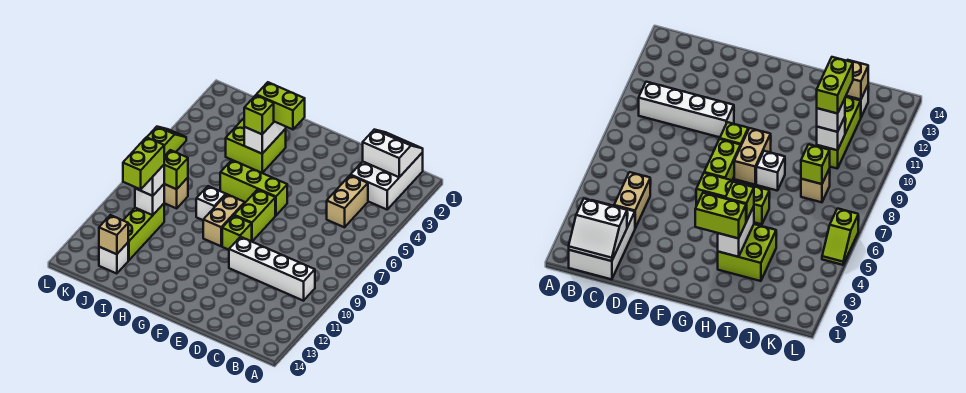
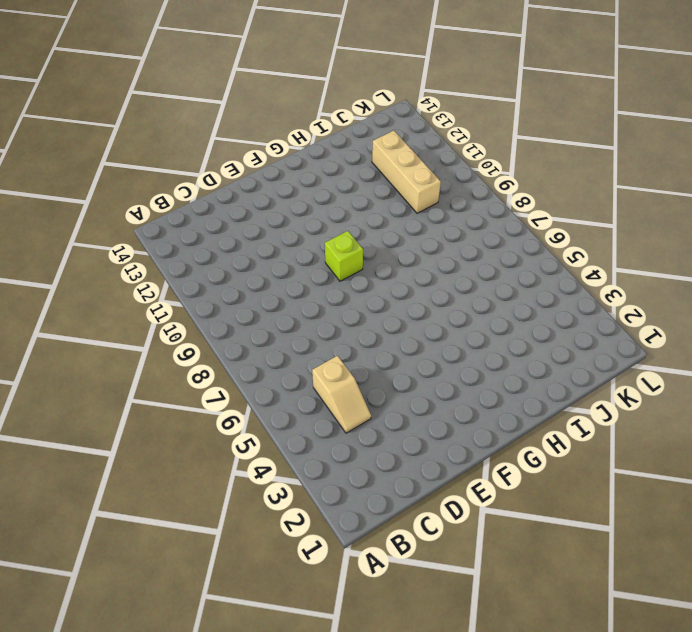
tan slope C4:C5 level 1 top 5 -> tan brick C4:C5 level 1
tan brick J10:J12 level 1 -> lime brick J10:J12 level 1
none -> white brick B1:C3 level 1
none -> white brick B10:E10 level 1
none -> lime brick F6:H6 level 1

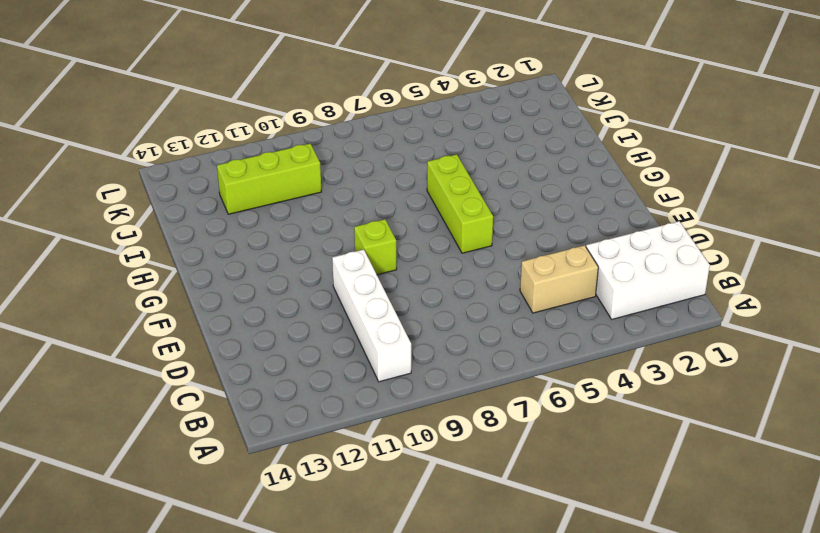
none -> lime brick F7:F8 level 1
none -> tan brick G8:G9 level 1
none -> lime brick H3:I4 level 1

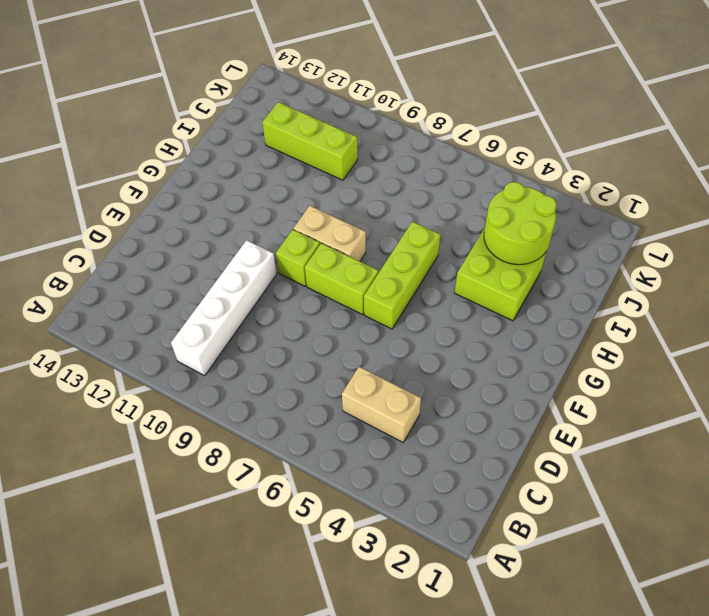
lime round brick I3:J4 level 2 -> none
none -> white brick B1:C3 level 1
none -> white brick H8 level 1
none -> tan brick J8 level 1

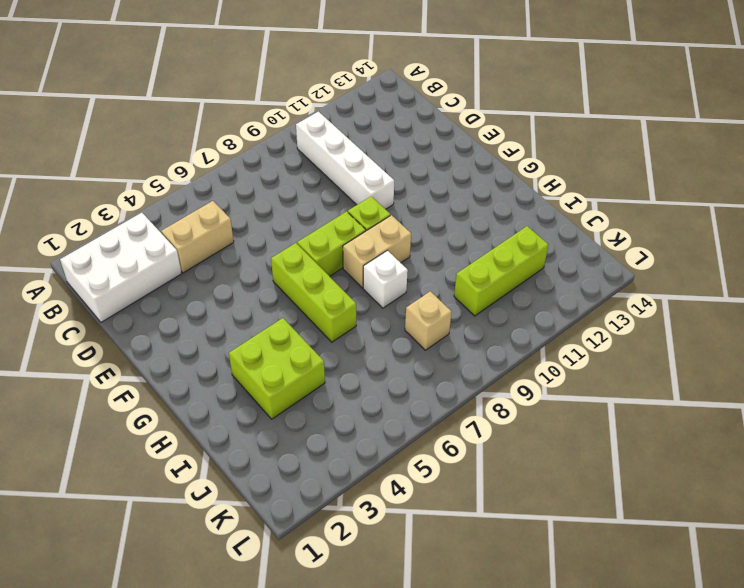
none -> white brick J13 level 1
none -> lime slope L5:L6 level 1 top 6
none -> white slope B1:C2 level 2 top 2

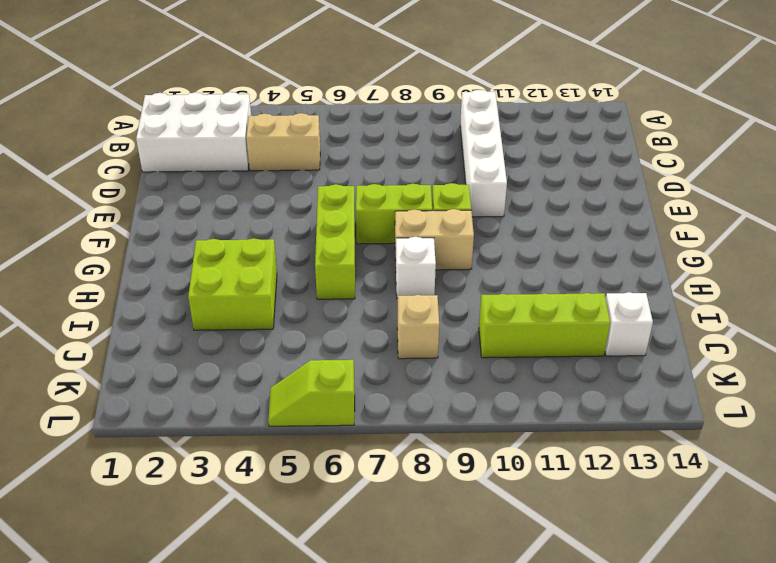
none -> white slope B1:C2 level 2 top 2
none -> white brick H3:H4 level 2
none -> lime brick J8 level 2

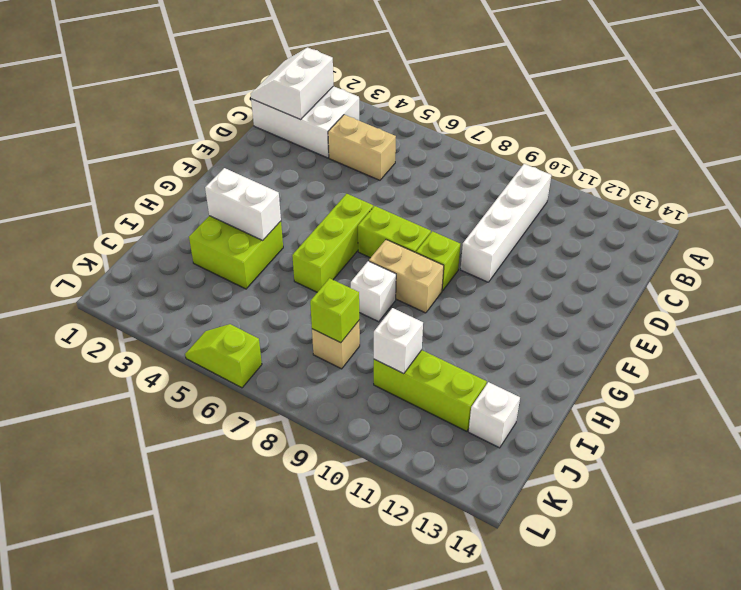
none -> tan brick J13 level 2
none -> lime brick G3:H3 level 3
none -> lime brick H4 level 3

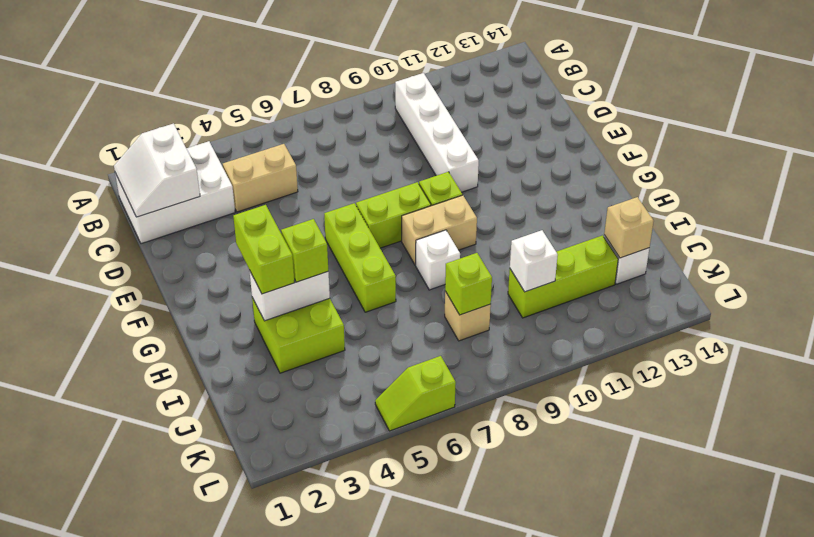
none -> white brick J10 level 3
none -> lime brick J10:J11 level 4

